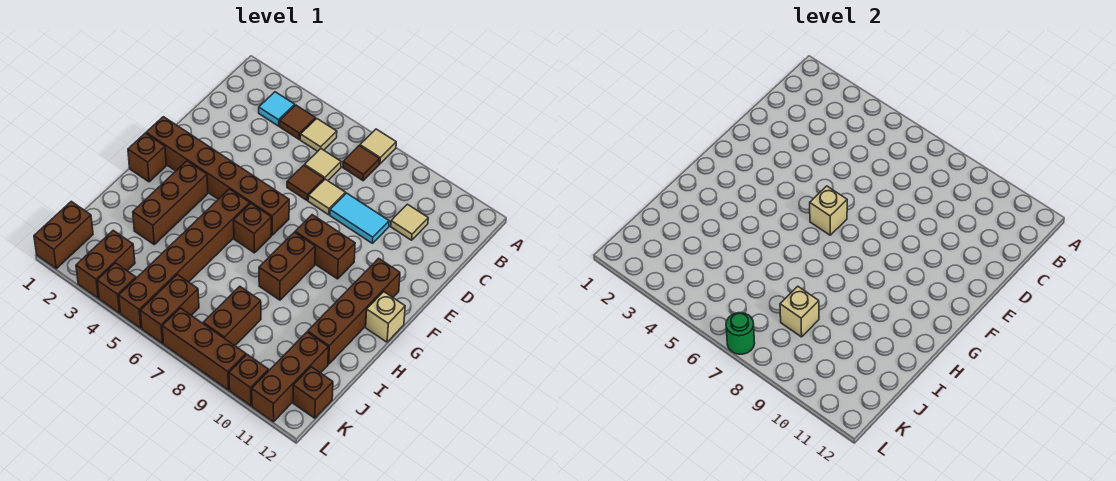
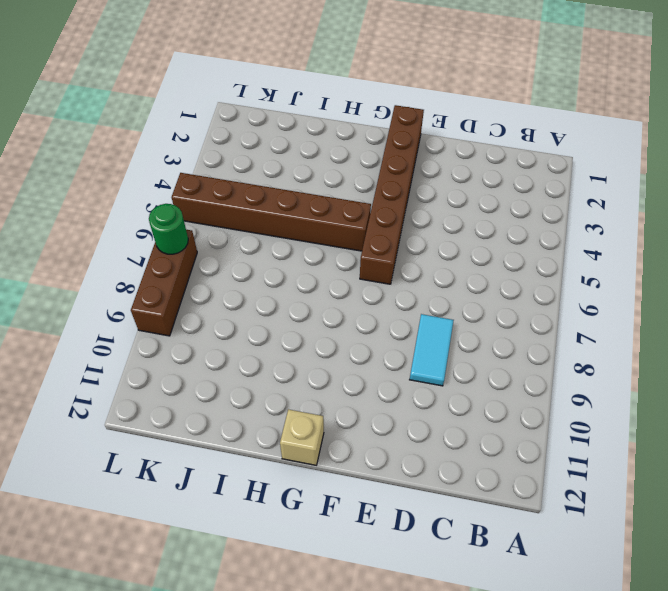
none -> tan tile A7 level 1
none -> cyan tile B3 level 1
none -> brown tile B4 level 1
none -> tan tile B5 level 1

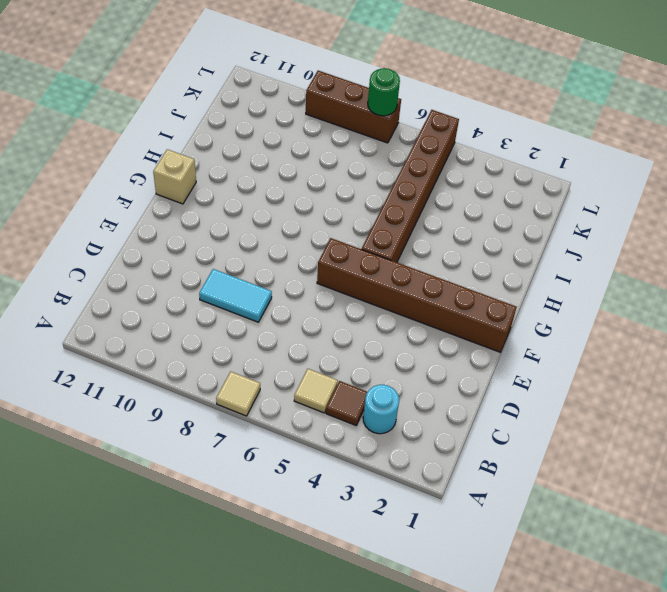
cyan round brick B3 level 1 -> cyan tile B3 level 1
none -> brown tile B7 level 1
none -> tan tile C6 level 1
none -> tan tile C10 level 1
none -> brown tile D6 level 1

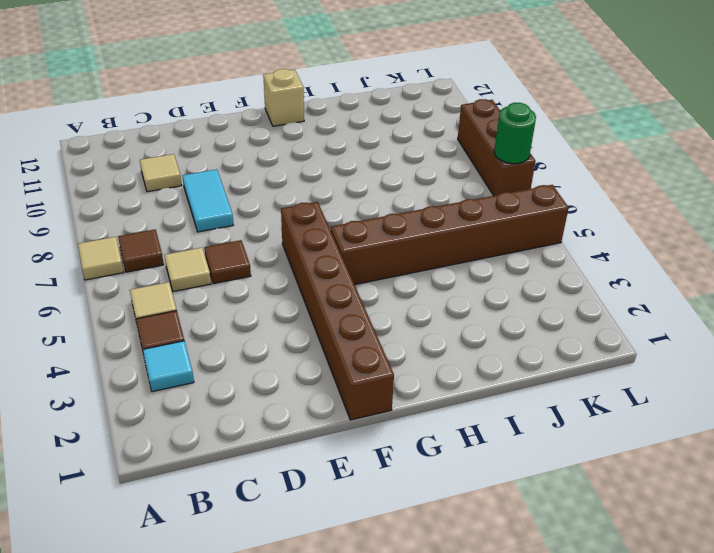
none -> tan tile D7 level 1
none -> brown brick F8:F9 level 1
none -> brown brick F11:I11 level 1
none -> brown brick G1 level 1

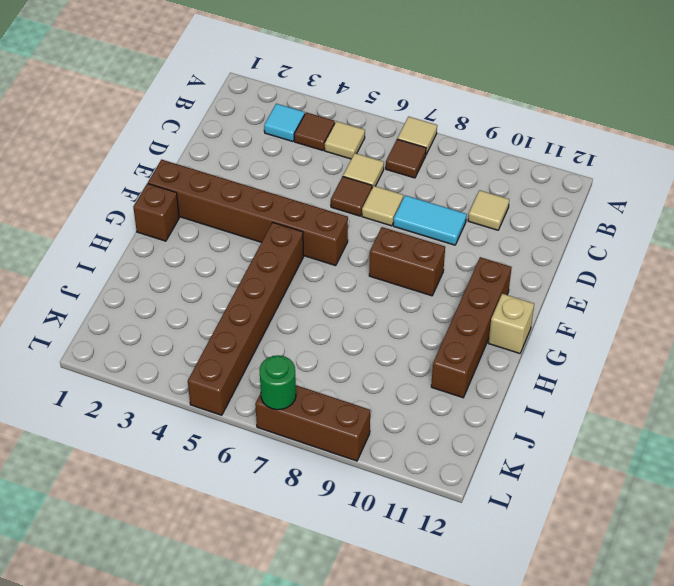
none -> brown brick G3:I3 level 1
none -> brown brick G6 level 1
none -> brown brick G8:H8 level 1
none -> brown brick J8:K8 level 1

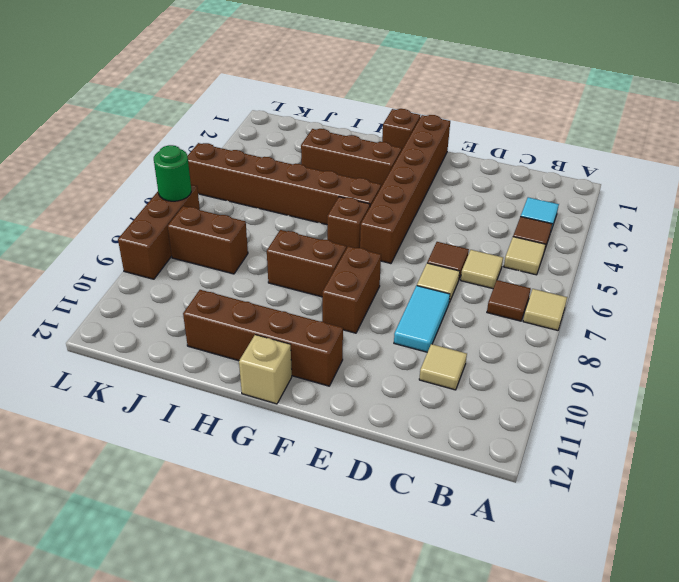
none -> brown brick J11:L11 level 1
none -> brown brick K1:L1 level 1
none -> brown brick K3:L3 level 1
none -> brown brick K6:L6 level 1

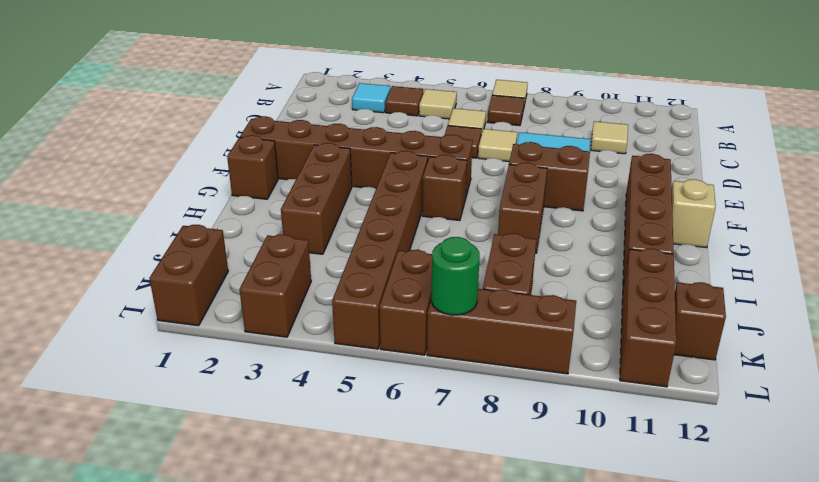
none -> brown brick L4 level 1
none -> brown brick L10 level 1
none -> tan brick F6 level 2
none -> tan brick J8 level 2

